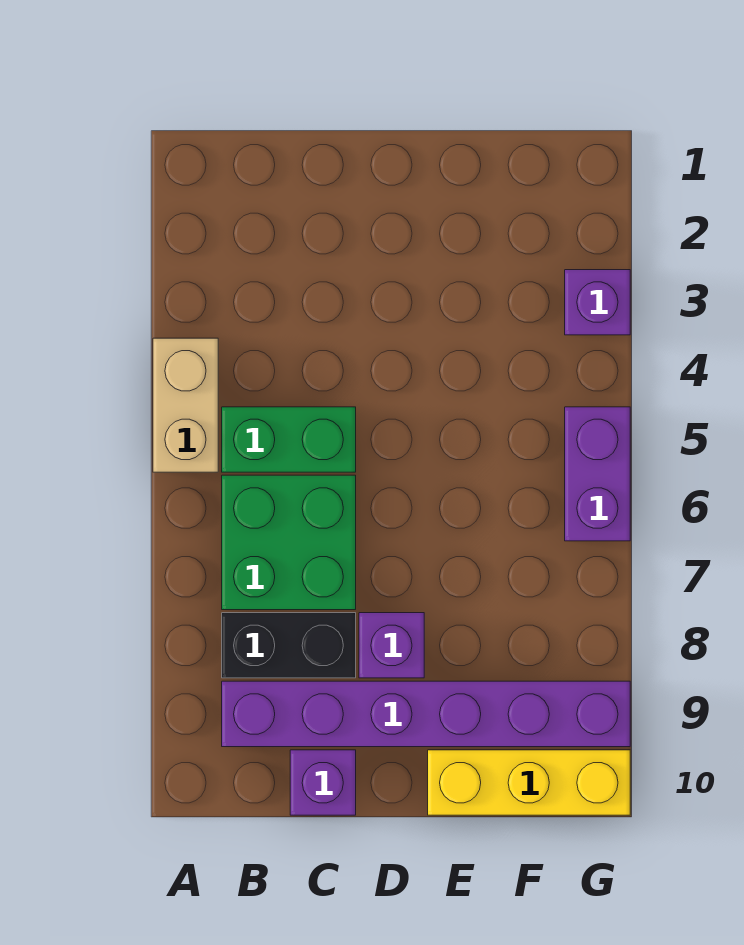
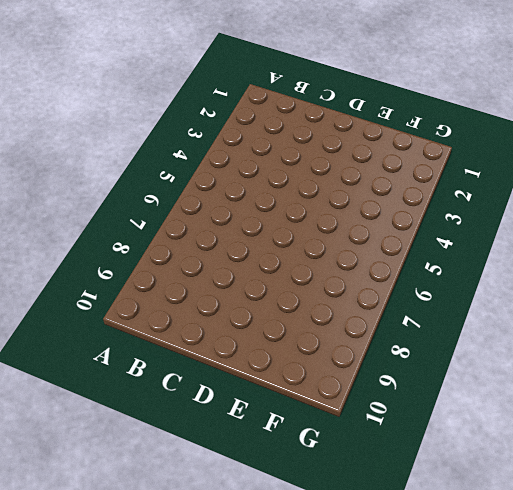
none -> tan brick A4:A5 level 1
none -> green brick B5:C5 level 1

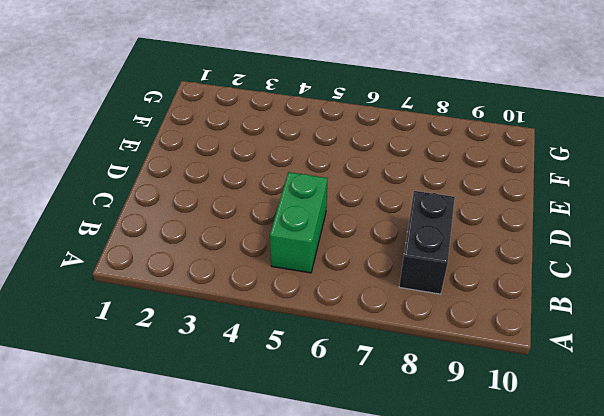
none -> tan brick A4:A5 level 1
none -> green brick B6:C7 level 1

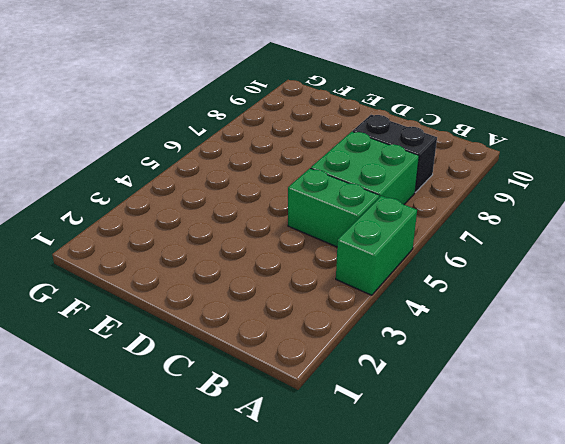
green brick A4:A5 level 1 -> tan brick A4:A5 level 1
none -> purple brick B9:G9 level 1
none -> purple brick C10 level 1

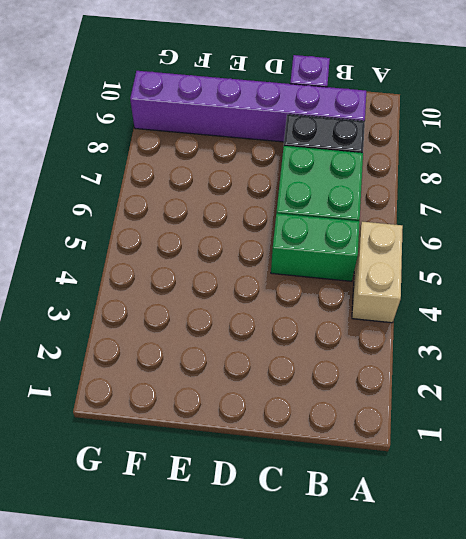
none -> purple brick D8 level 1
none -> yellow brick E10:G10 level 1

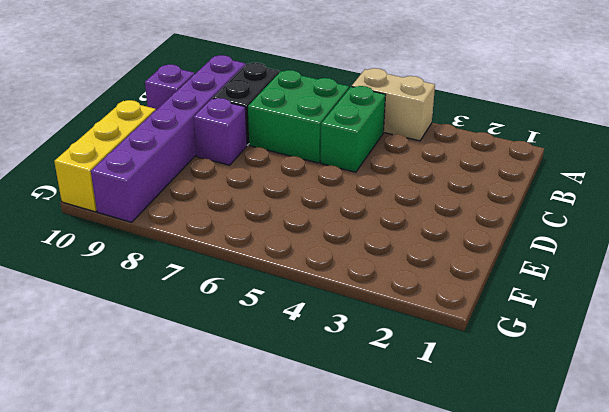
none -> purple brick G3 level 1
none -> purple brick G5:G6 level 1

